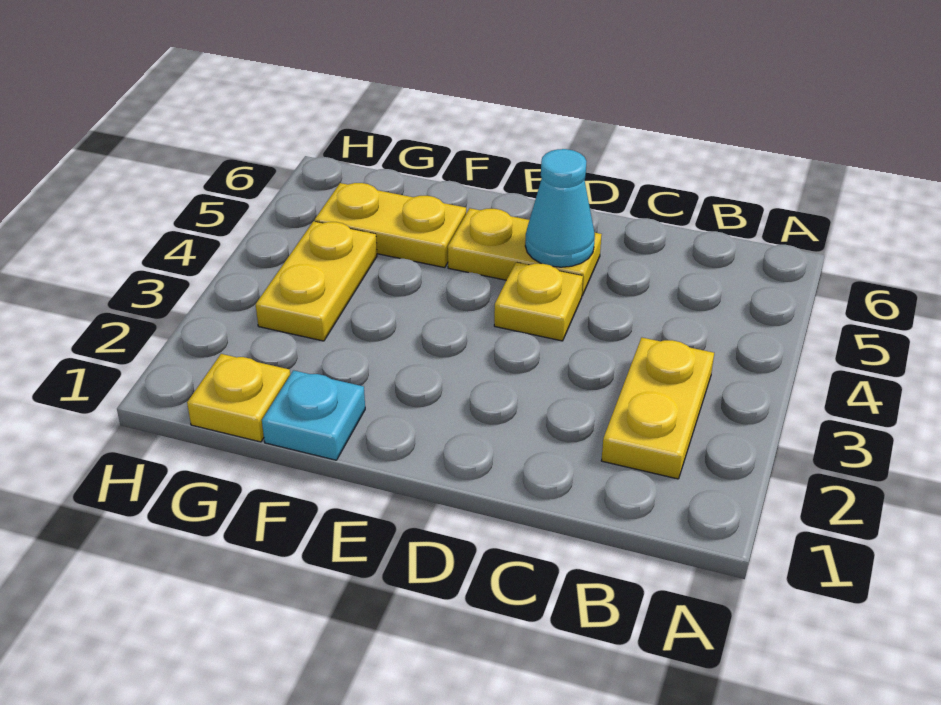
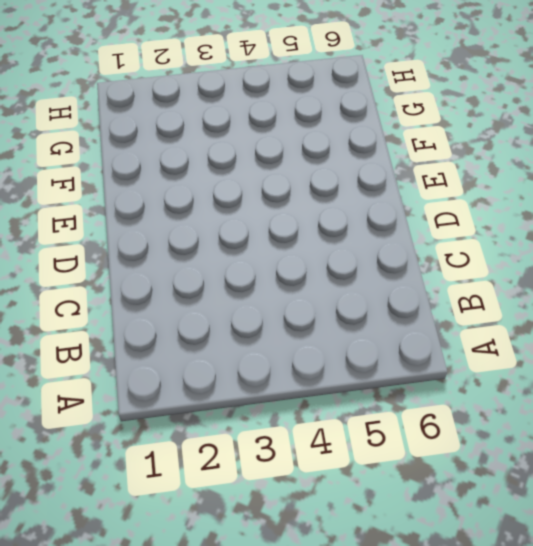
none -> yellow plate B2:B3 level 1
none -> yellow plate D4 level 1

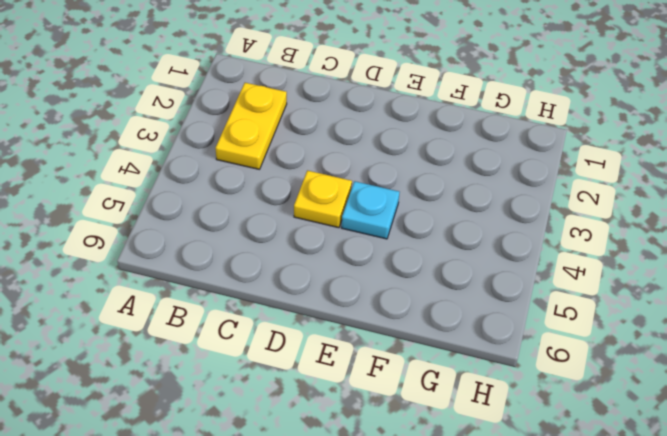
cyan plate E4 level 1 -> cyan plate F1 level 1
none -> yellow plate D5:E5 level 1
none -> yellow plate F5:G5 level 1

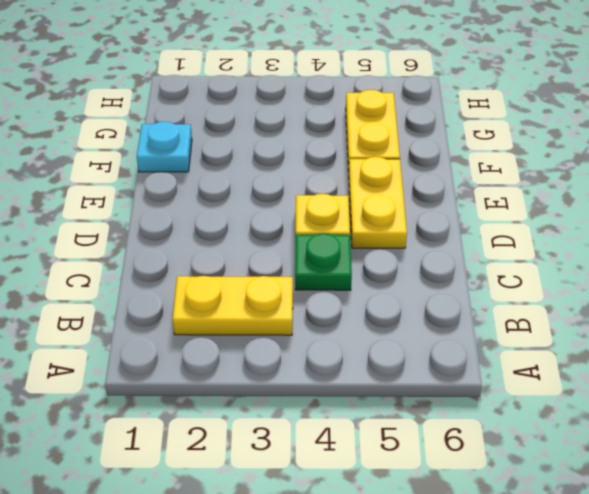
green plate C4 level 1 -> none
none -> yellow plate G1 level 1
none -> yellow plate G3:G4 level 1

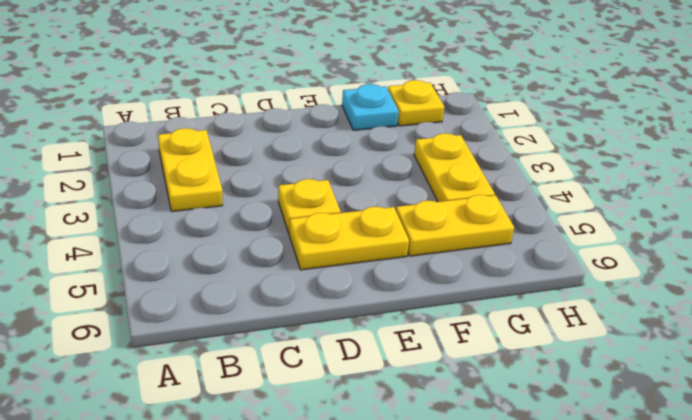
none -> cyan cone D5 level 2

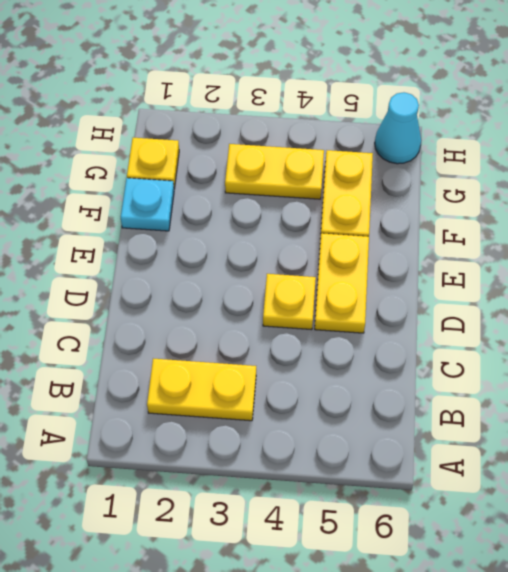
cyan cone H6 level 1 -> cyan cone D5 level 2

